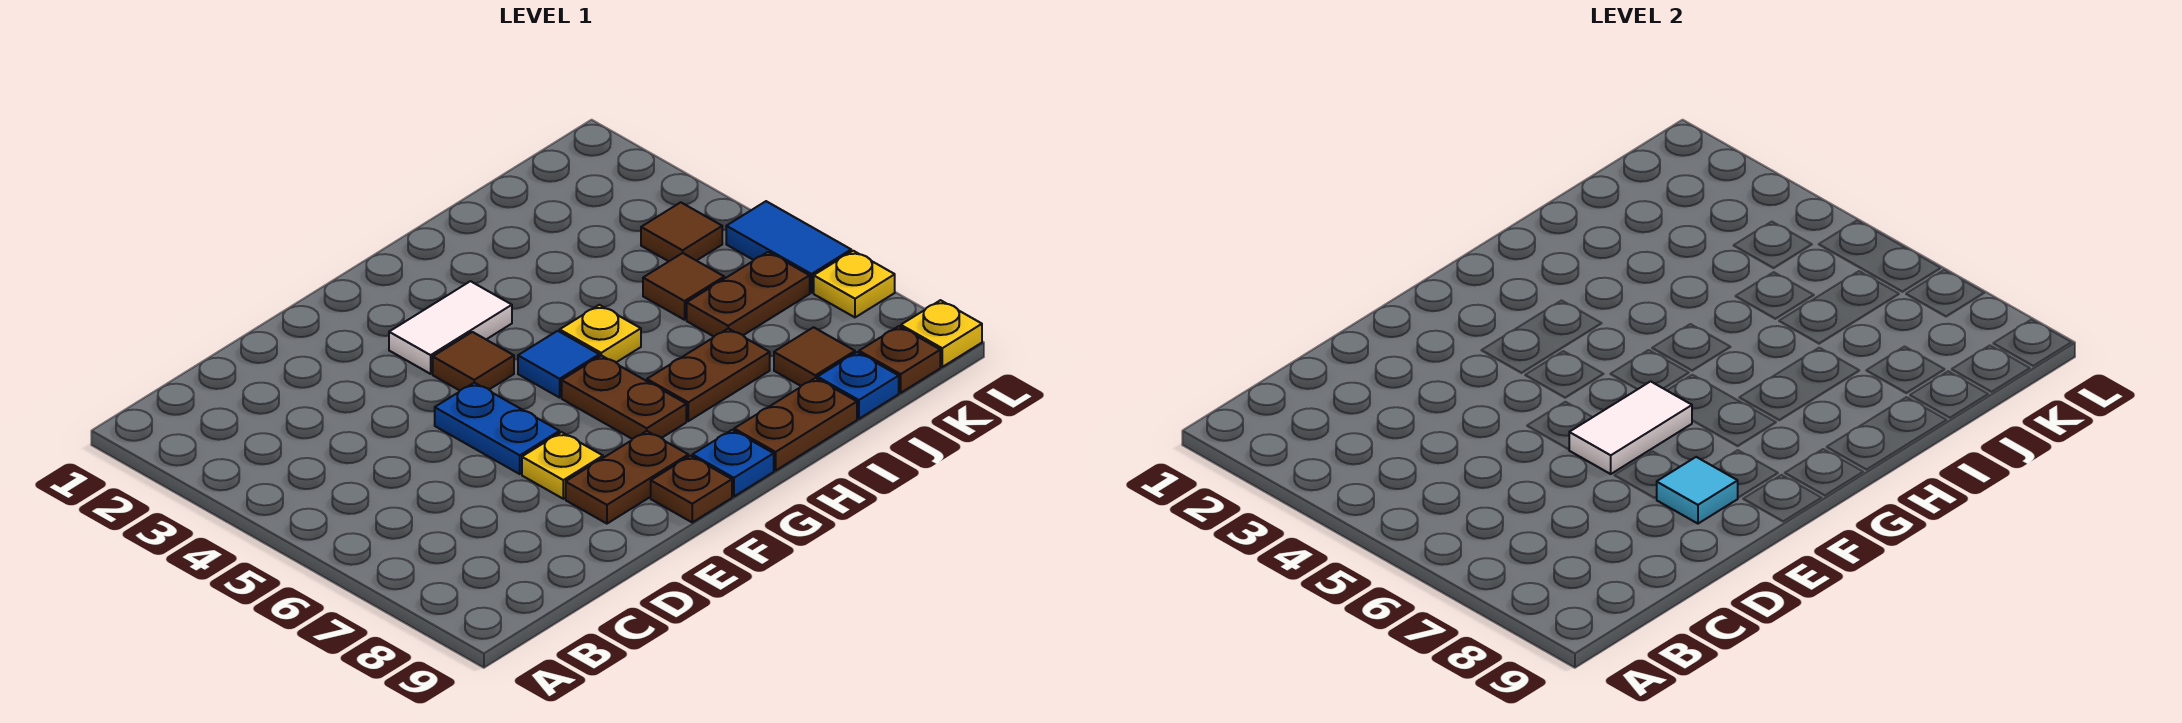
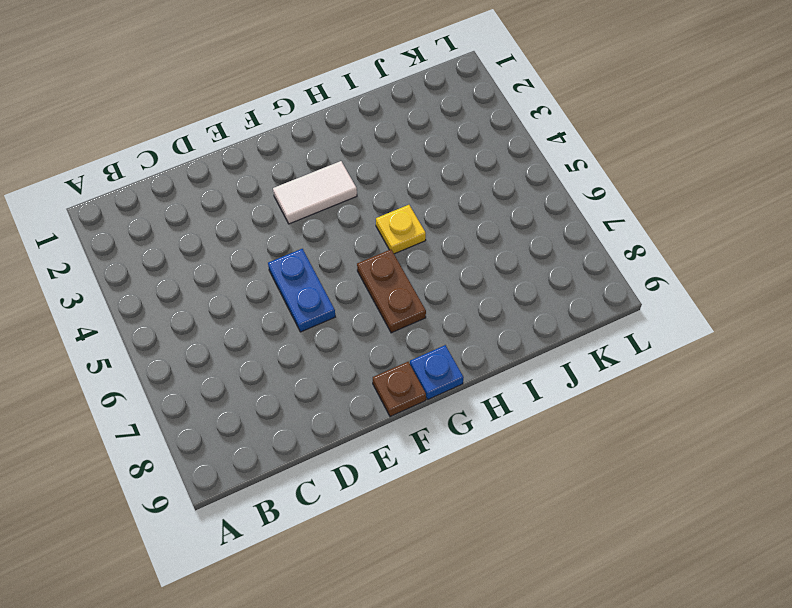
none -> yellow plate E7 level 1
none -> brown plate E8:F8 level 1
none -> brown tile F4 level 1

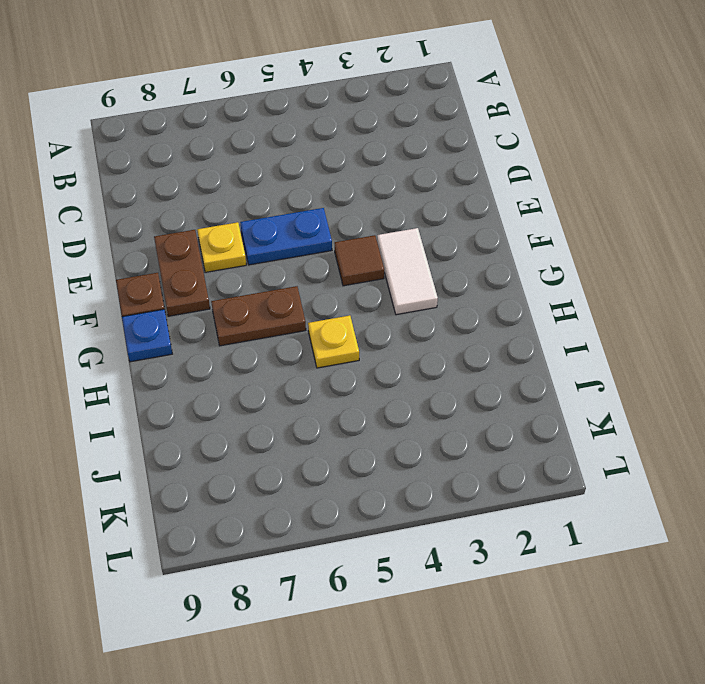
none -> blue tile G5 level 1
none -> brown plate H7:I7 level 1
none -> brown plate H9:I9 level 1

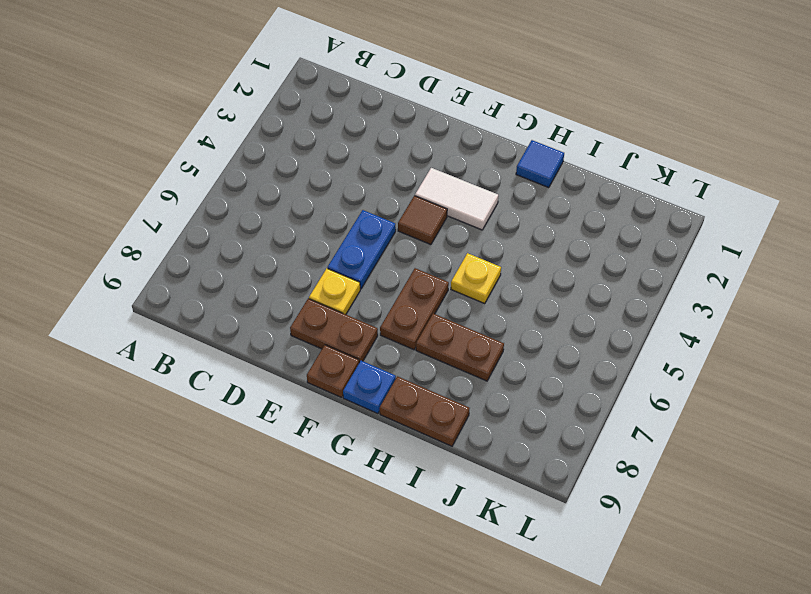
blue tile H1 level 1 -> blue tile G5 level 1
none -> brown tile J5 level 1
none -> brown plate J6:K6 level 1
none -> brown tile J8 level 1

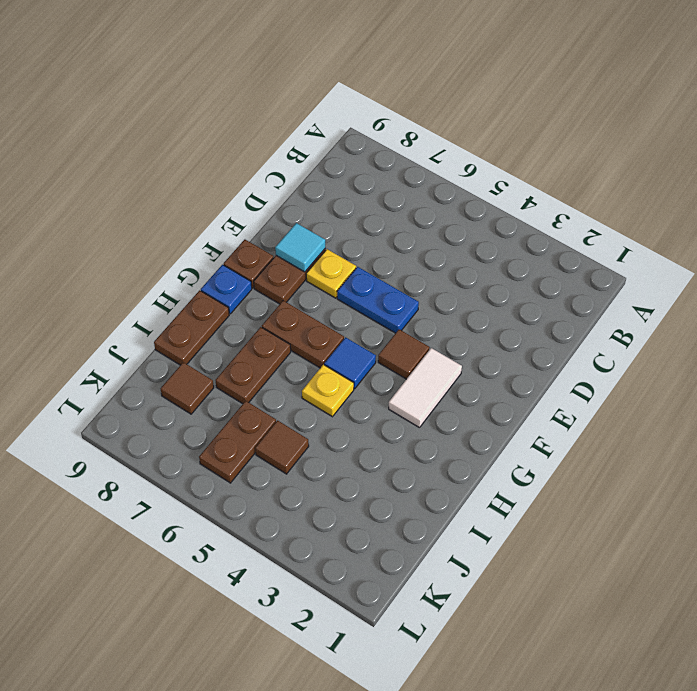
none -> blue plate J9 level 1
none -> brown tile K4 level 1
none -> brown plate K9 level 1

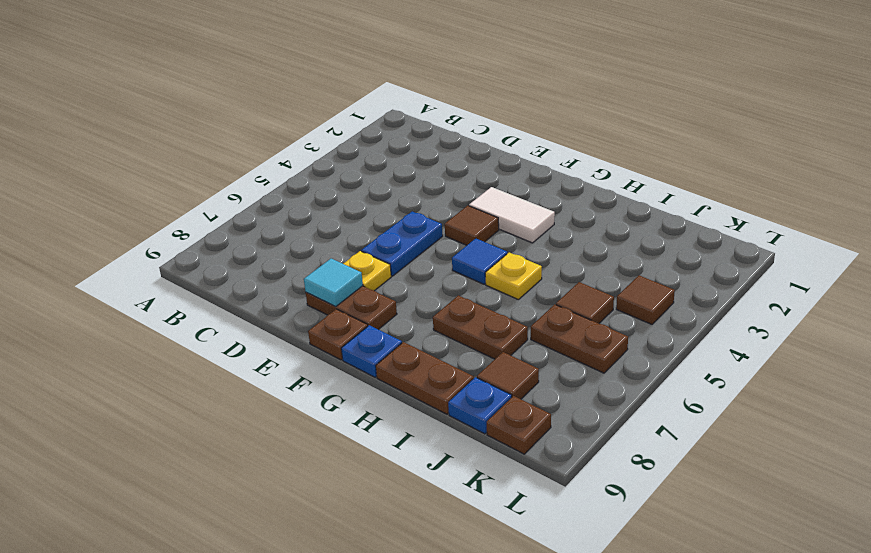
none -> brown plate G6:G7 level 1
none -> blue tile L5:L6 level 1
none -> yellow plate L7 level 1

